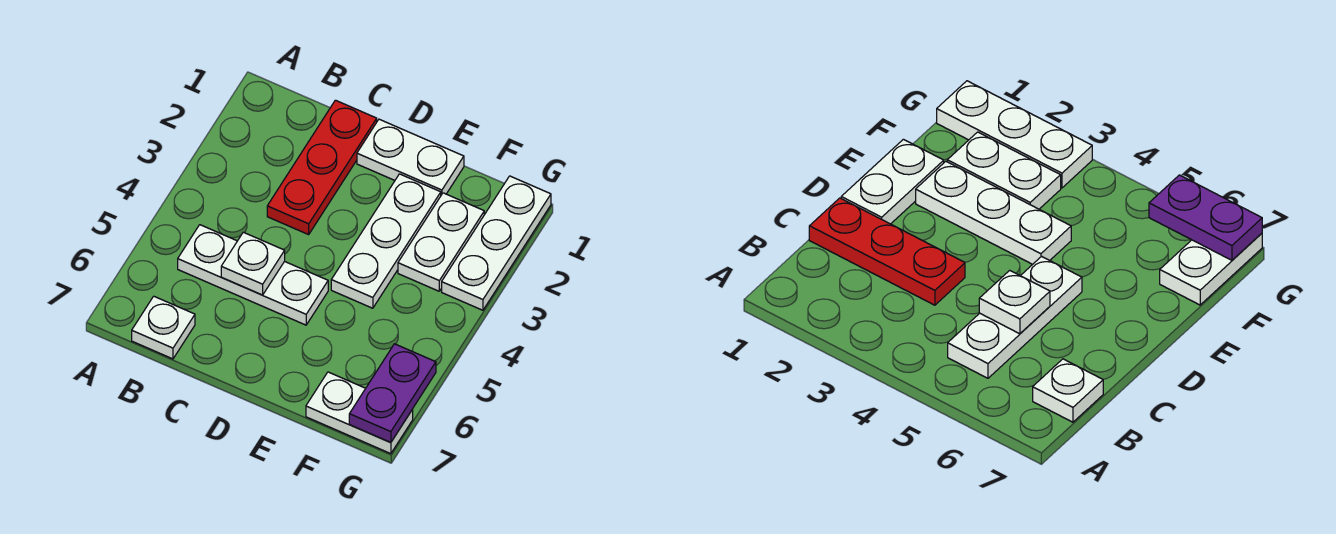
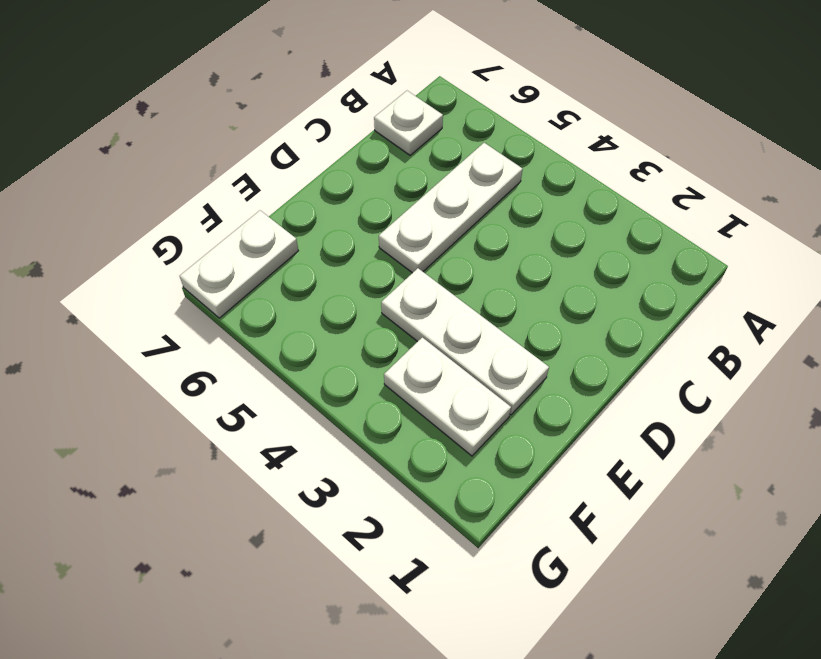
none -> red plate C1:C3 level 1
none -> white plate D1:E1 level 1

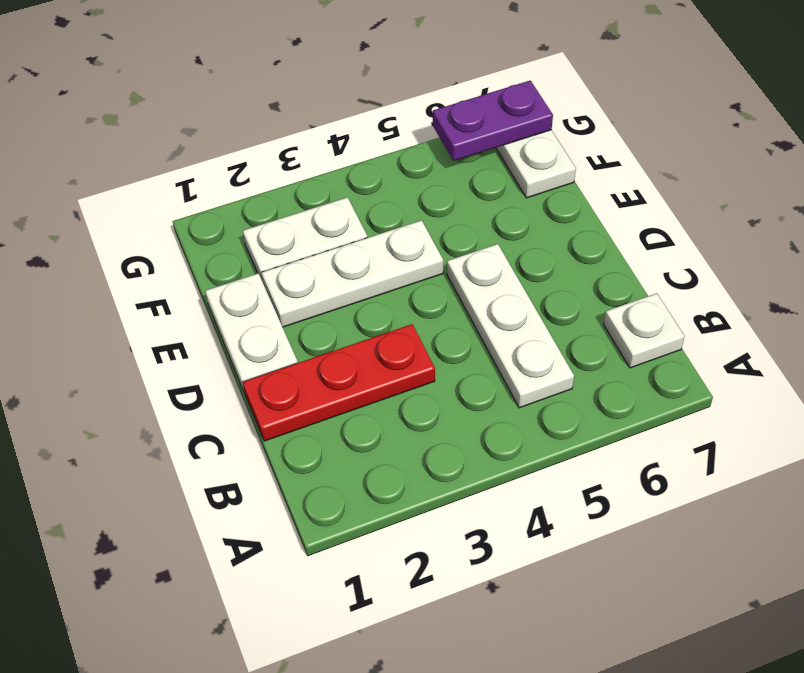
none -> white plate G1:G3 level 1
none -> white plate C5 level 2

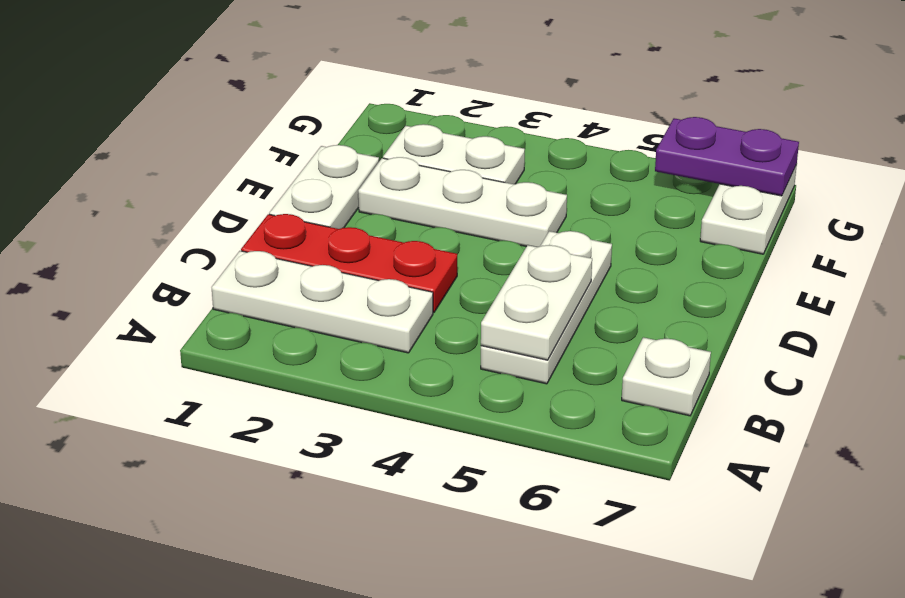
white plate B1:B3 level 1 -> white plate G1:G3 level 1
white plate B5:C5 level 2 -> white plate C5 level 2

